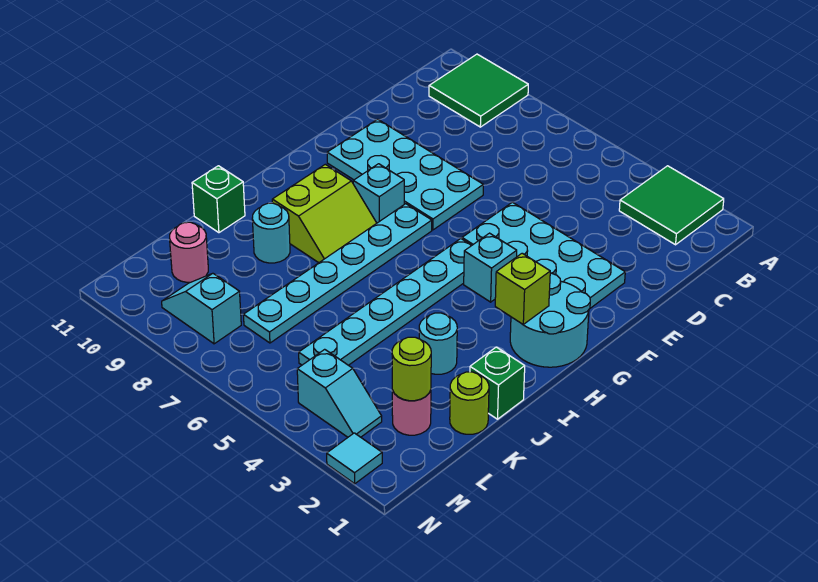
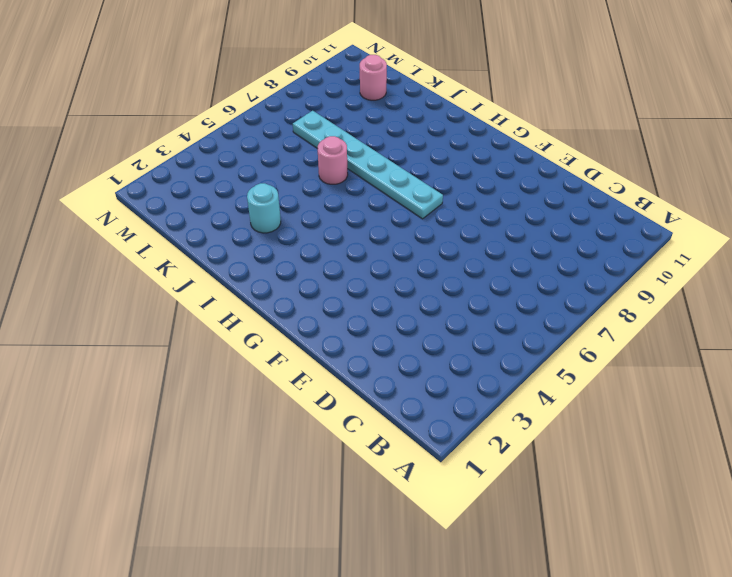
pink round brick J6 level 1 -> pink round brick L2 level 1
none -> green tile A2:B3 level 1
none -> green tile A9:B10 level 1
none -> cyan plate E2:F5 level 1

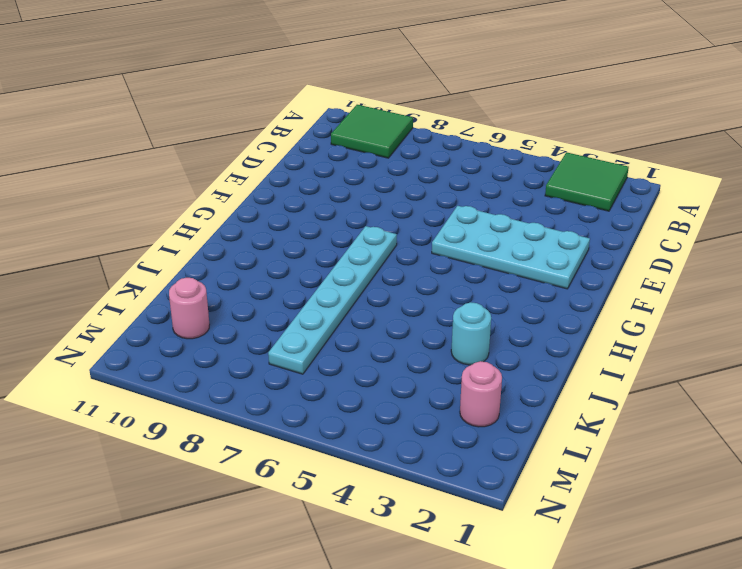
none -> cyan plate E7:F10 level 1
none -> cyan round brick G1:H2 level 1
none -> cyan brick G4 level 1

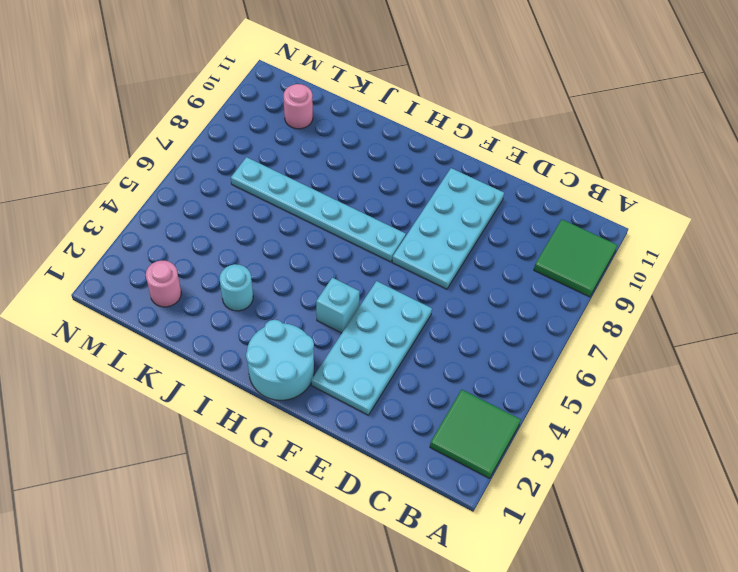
none -> cyan plate G5:L5 level 1
none -> cyan brick G8 level 1
none -> lime slope H8:I9 level 1 top 9

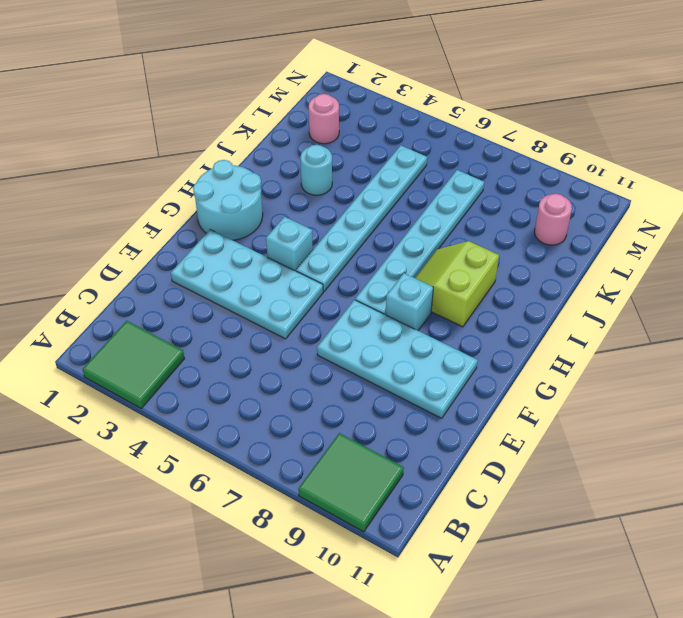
none -> green brick J1 level 1
none -> cyan round brick J9 level 1
none -> green brick J11 level 1

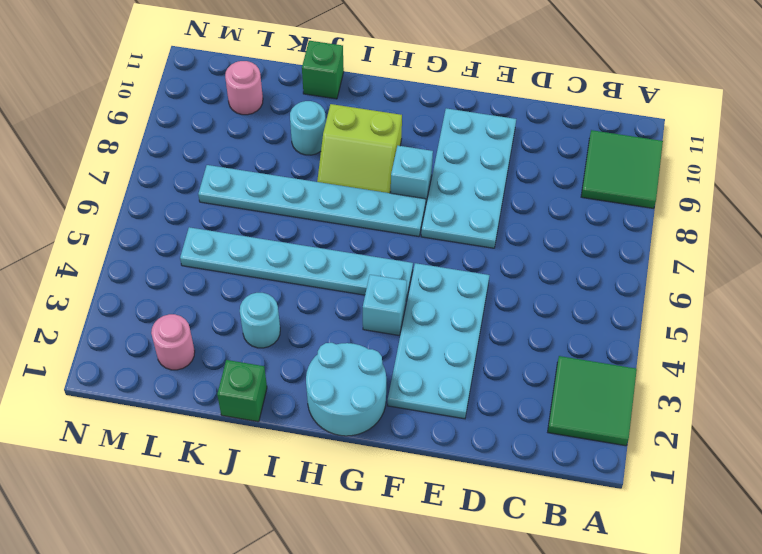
none -> lime round brick K1 level 1
none -> cyan slope M3:M4 level 1 top 4
none -> cyan slope M8:M9 level 1 top 8

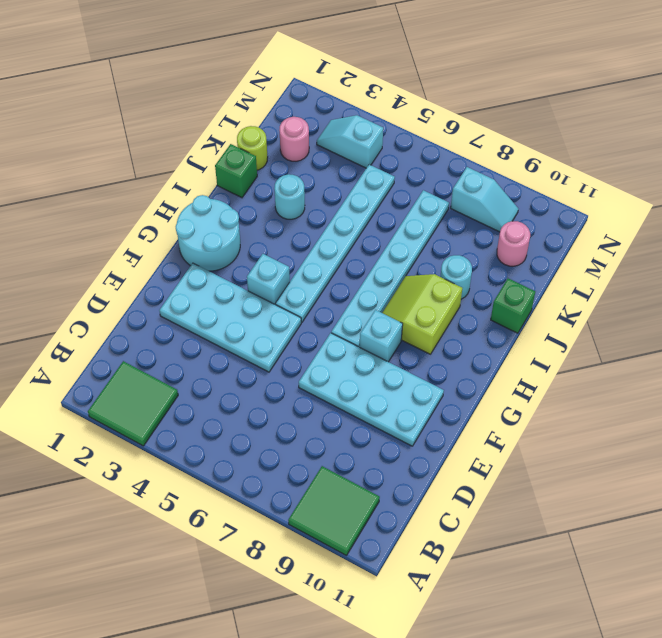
none -> cyan tile N2 level 1
none -> lime brick H2 level 2
none -> lime round brick L2 level 2

